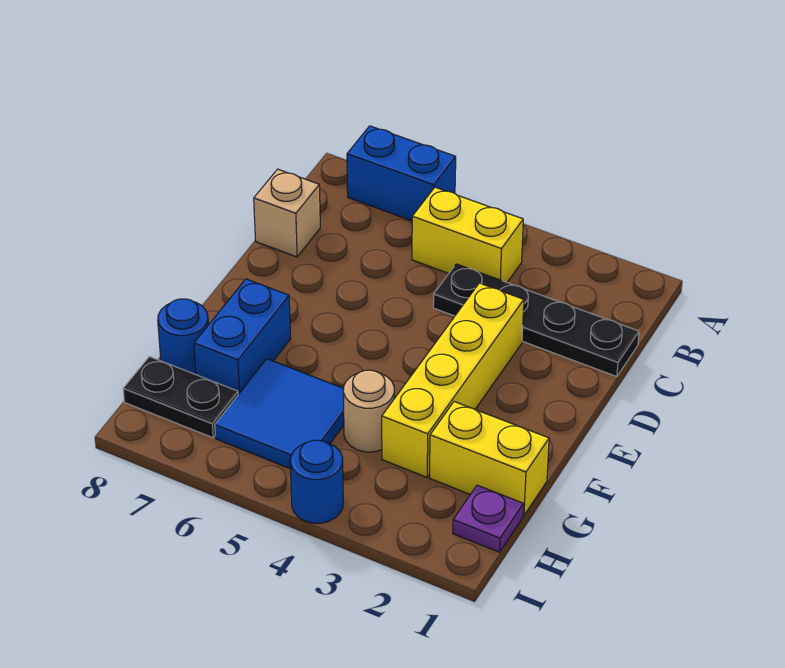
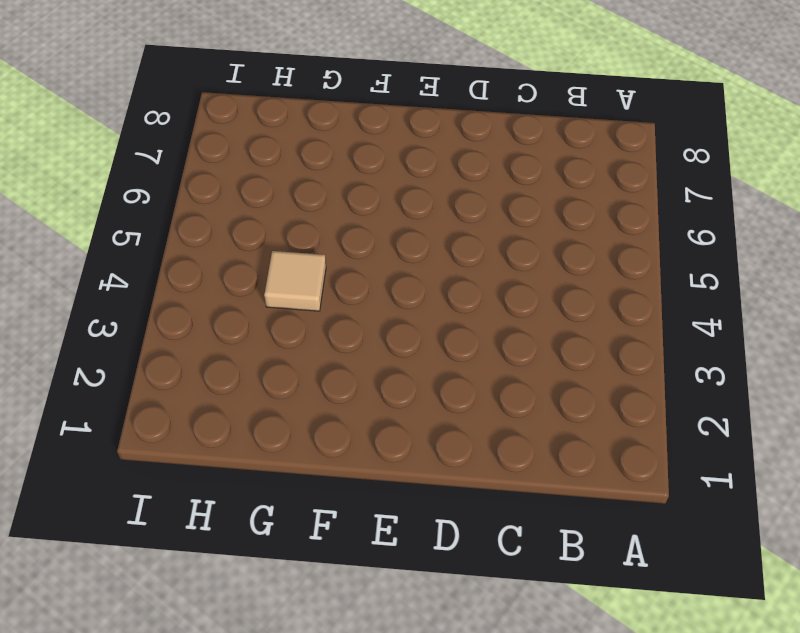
tan tile G4 level 1 -> tan round brick G4 level 1
none -> blue brick A6:A7 level 1
none -> yellow brick B4:B5 level 1
none -> black plate C1:C4 level 1

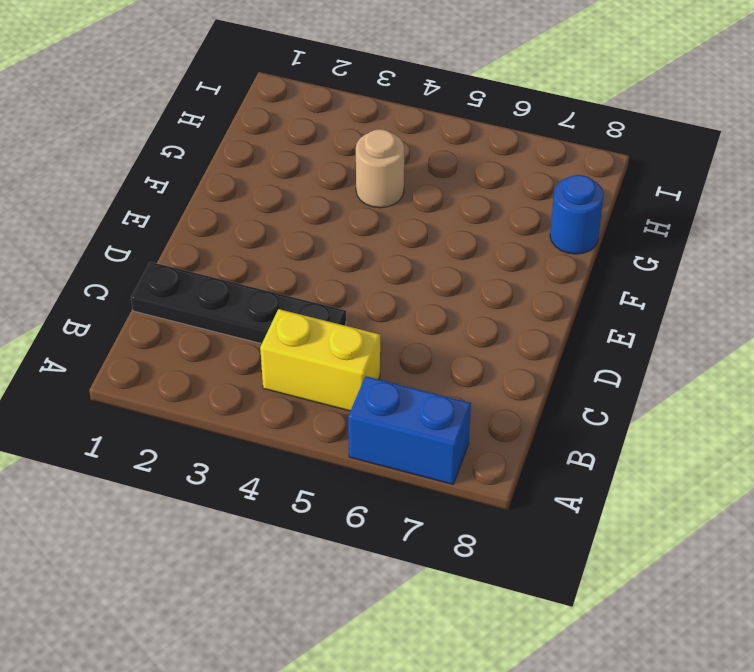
none -> tan brick C8 level 1
none -> yellow brick D3:G3 level 1
none -> blue brick F7:G7 level 1

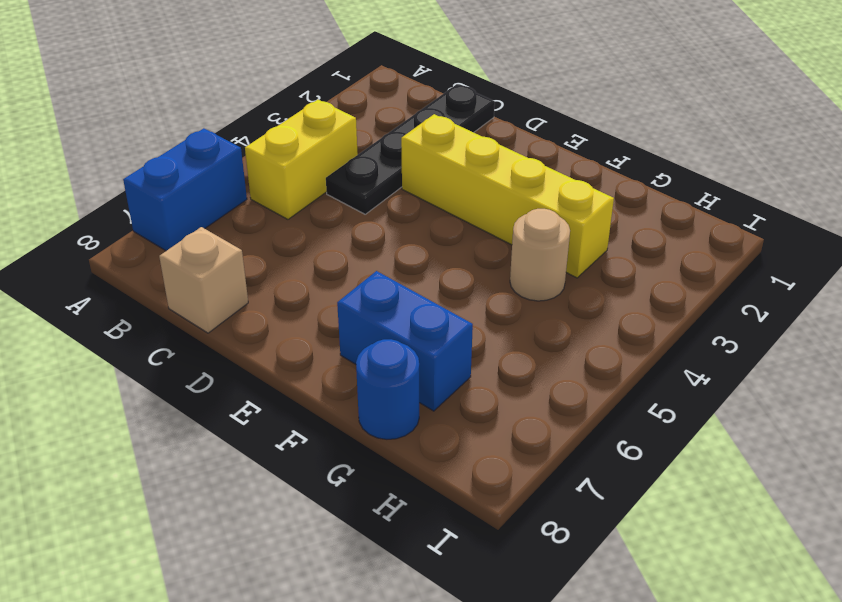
none -> yellow brick G1:G2 level 1
none -> blue tile G5:H6 level 1
none -> purple plate H1 level 1

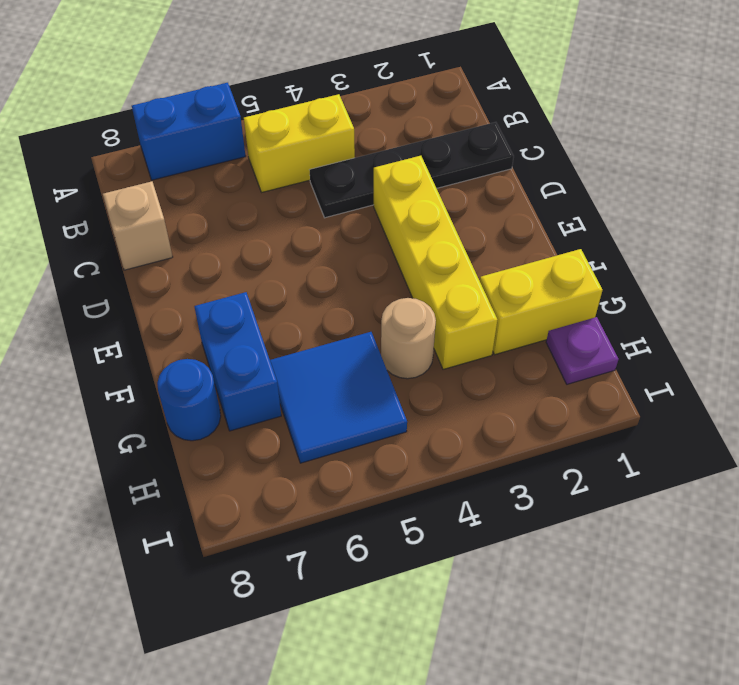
none -> black plate H7:H8 level 1
none -> blue round brick I4 level 1

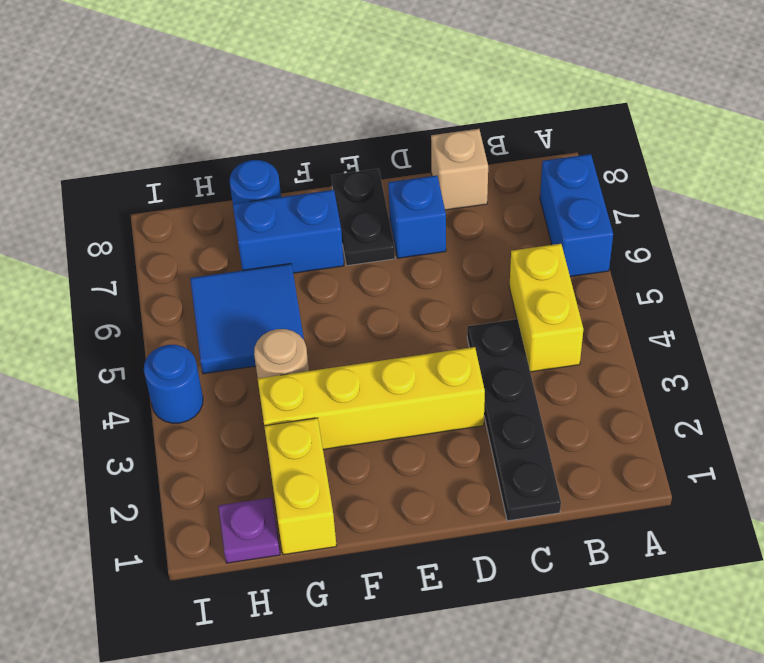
blue brick D7 level 1 -> none
black plate E7:E8 level 1 -> black plate H7:H8 level 1

